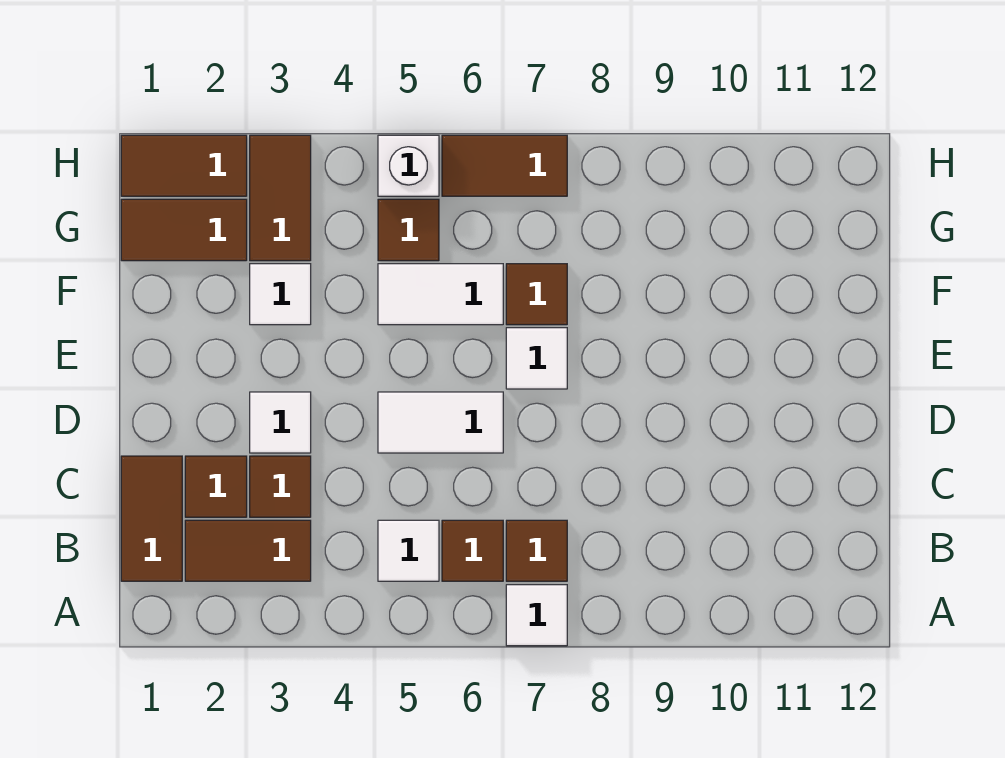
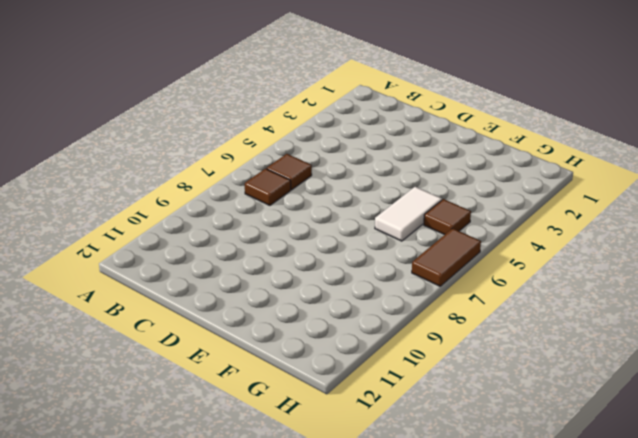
none -> white tile A7 level 1
none -> brown tile B1:C1 level 1
none -> brown tile B2:B3 level 1

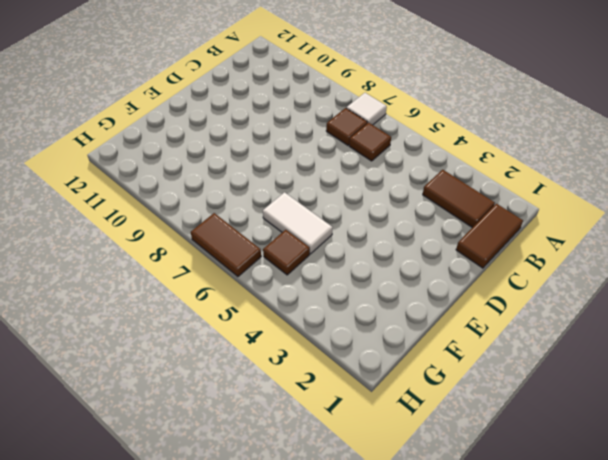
none -> white tile B5 level 1
none -> brown tile C2 level 1
none -> brown tile C3 level 1

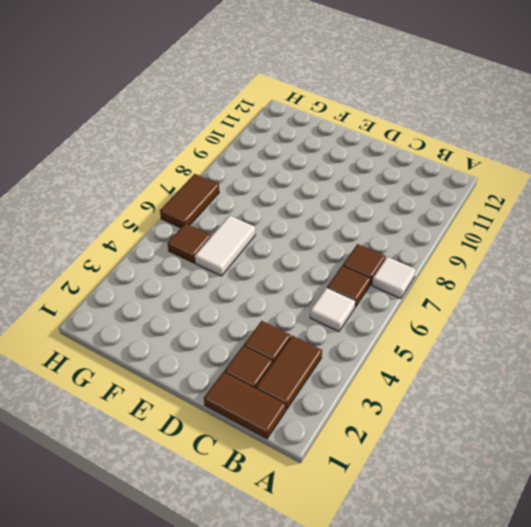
none -> white tile D3 level 1
none -> white tile D5:D6 level 1
none -> white tile E7 level 1

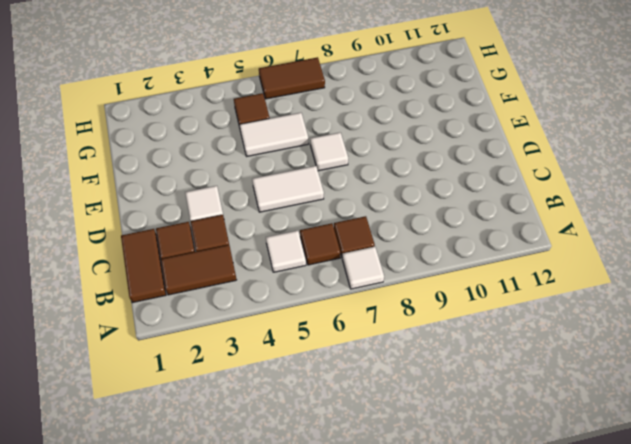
none -> white tile F3 level 1
none -> brown tile F7 level 1
none -> brown tile G1:G2 level 1

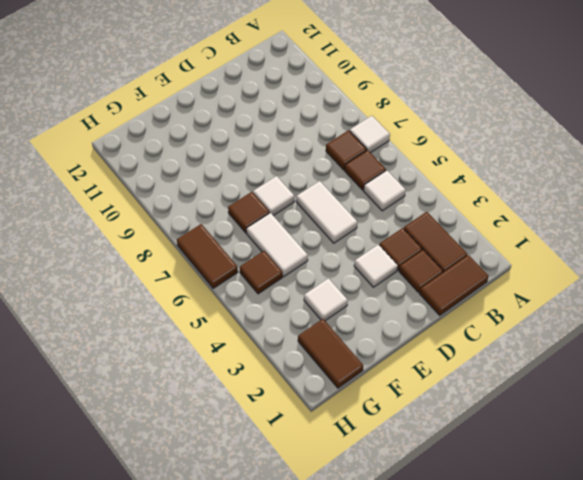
none -> brown tile G3:H3 level 1
none -> brown tile H1:H2 level 1
none -> white brick H5 level 1

